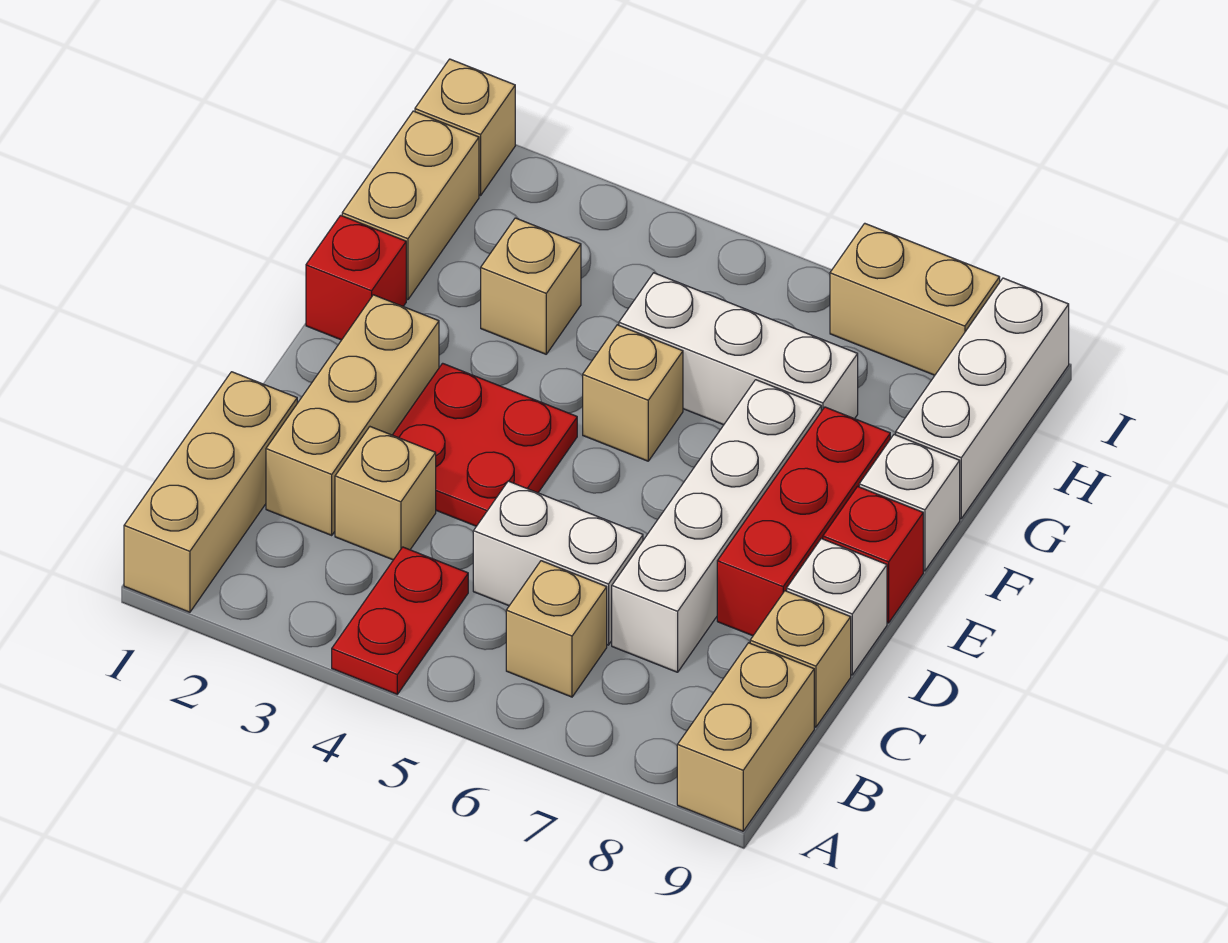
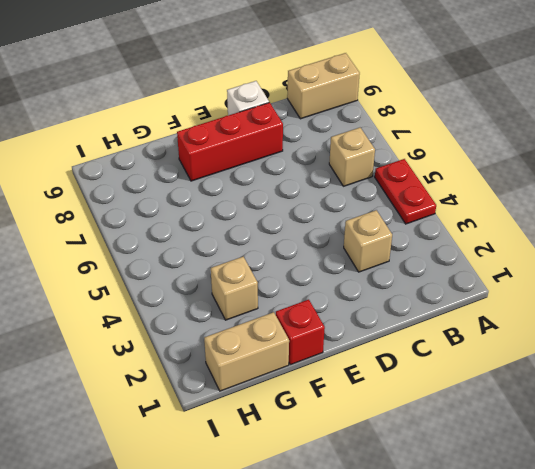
red plate A4:A5 level 1 -> red plate A4:B4 level 1
none -> tan brick A1:C1 level 1
none -> tan brick C2:E2 level 1
none -> white brick C5:C6 level 1

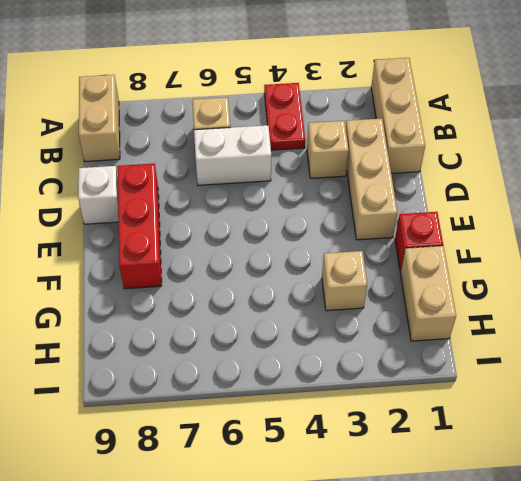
none -> white brick C7:F7 level 1
none -> tan brick C9 level 1
none -> red plate D3:E4 level 1

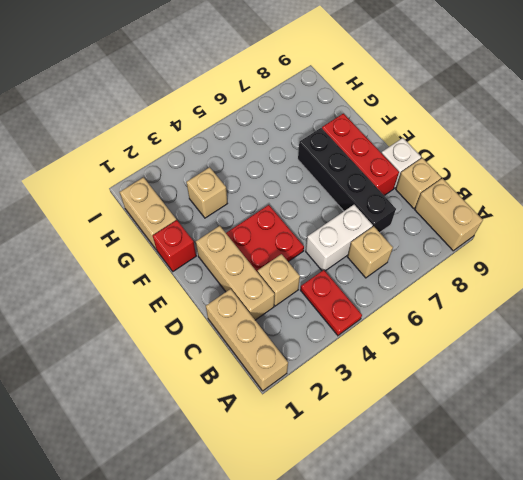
black brick C7:F7 level 1 -> white brick C7:F7 level 1
none -> red brick E9 level 1
none -> tan brick F5 level 1
none -> white brick F9 level 1

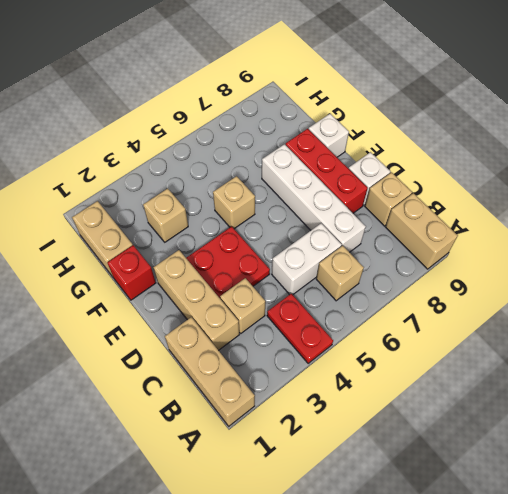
none -> red brick E9 level 1
none -> white brick G5:G7 level 1
none -> white brick G9:I9 level 1

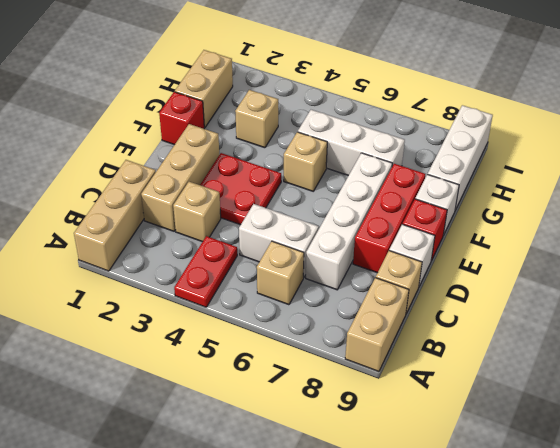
none -> tan brick I1 level 1
none -> tan brick I7:I8 level 1

